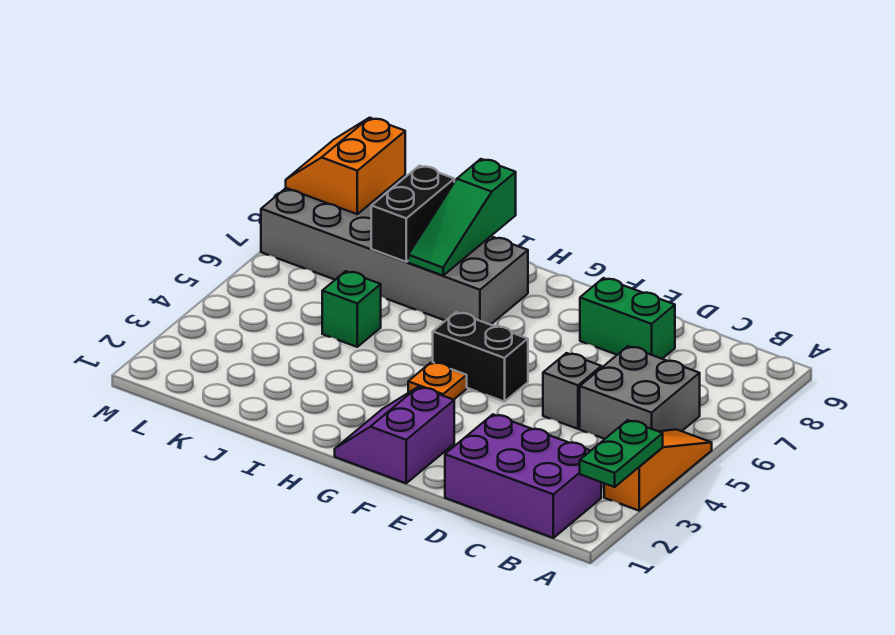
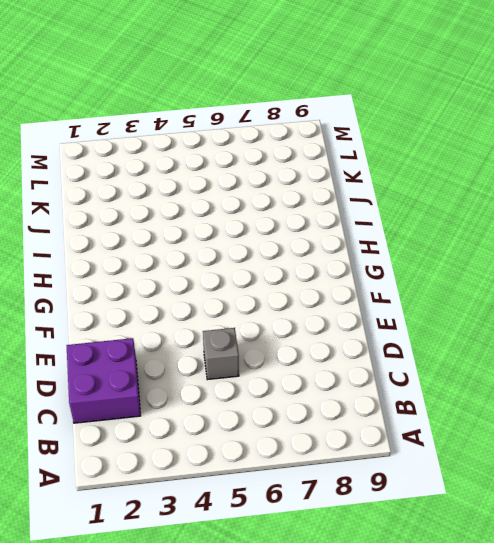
purple brick C1:D2 level 1 -> purple brick B1:D2 level 1
none -> orange slope A3:A5 level 1 top 3
none -> grey brick B5:C6 level 1
none -> green brick D8:E8 level 1

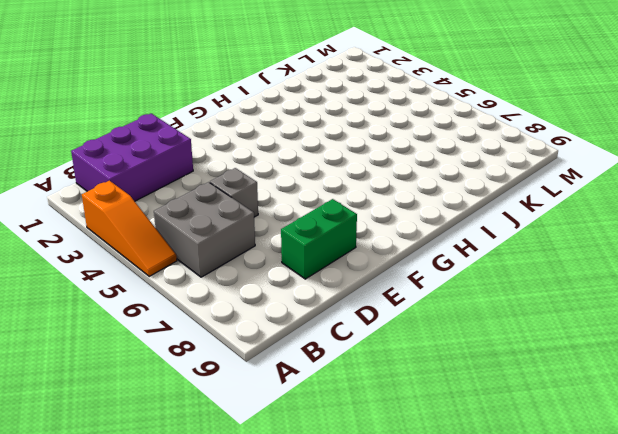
none -> purple slope F1:G2 level 1 top F
none -> black brick F5:G5 level 1
none -> orange plate G4 level 1

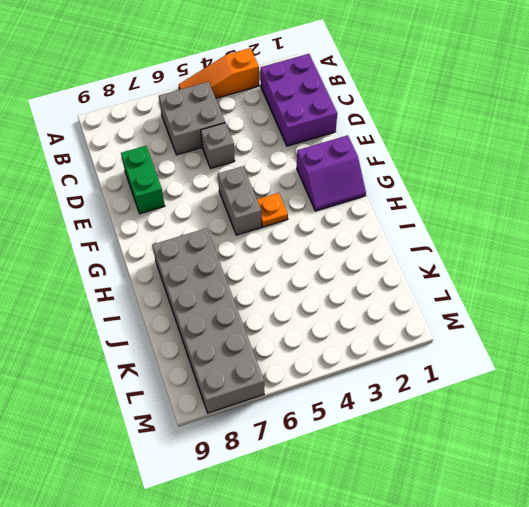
grey brick F5:G5 level 1 -> black brick F5:G5 level 1
none -> green brick J5 level 1
none -> green plate A2:A3 level 2
none -> green slope I7:I9 level 2 top 9

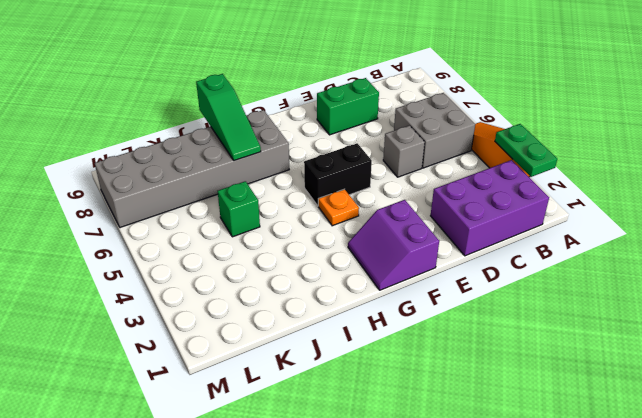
none -> black brick J7:J8 level 2
none -> orange slope L8:M9 level 2 top L

